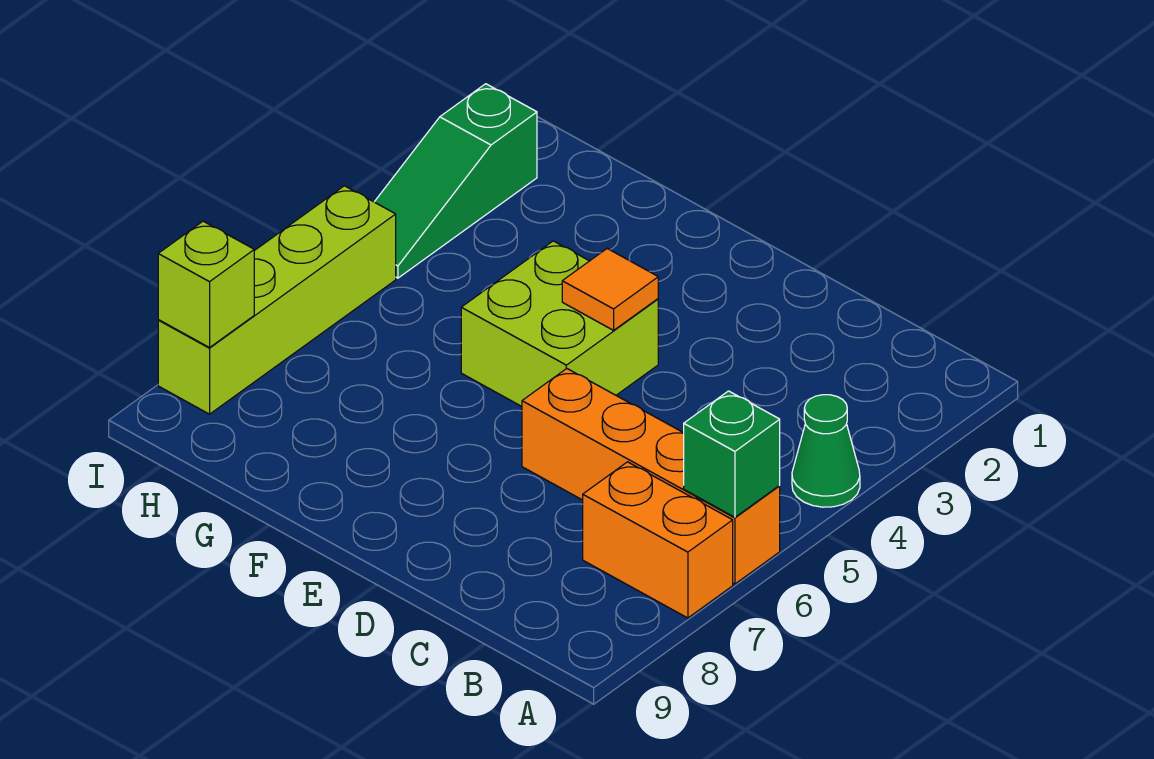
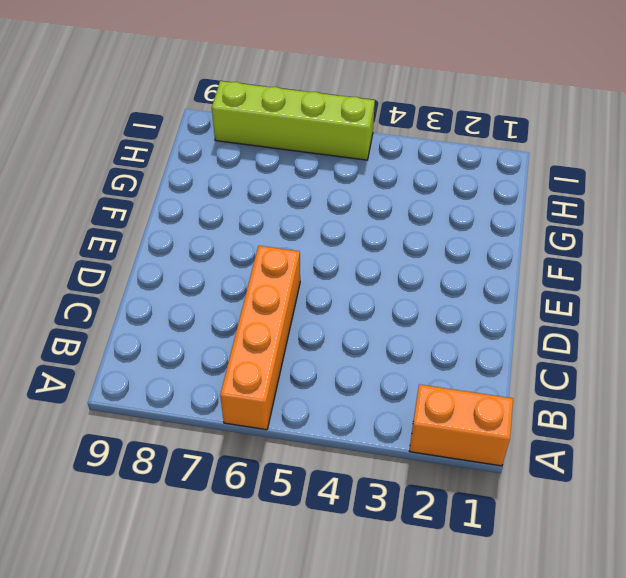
orange brick A1:A2 level 1 -> orange brick A7:B7 level 1
none -> green cone A4 level 1
none -> lime brick E4:F5 level 1

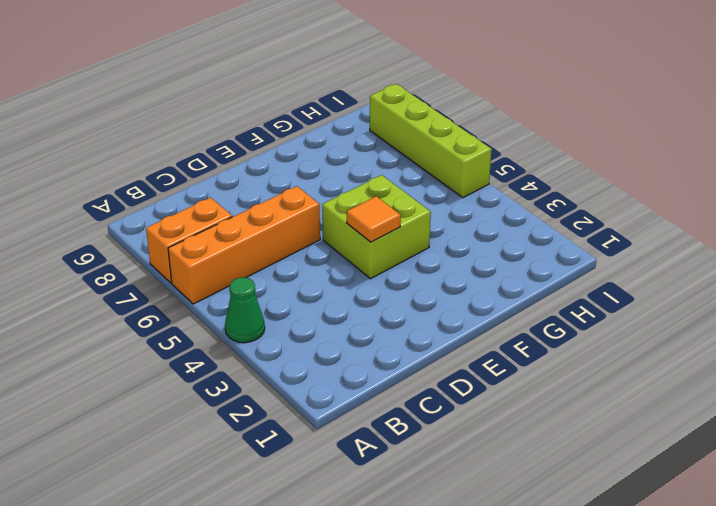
none -> green slope I2:I4 level 1 top 2
none -> green brick A6 level 2

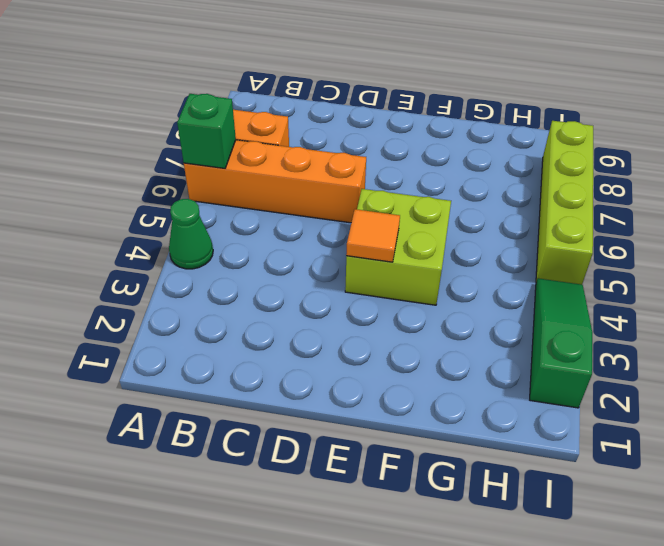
none -> lime brick I8 level 2

